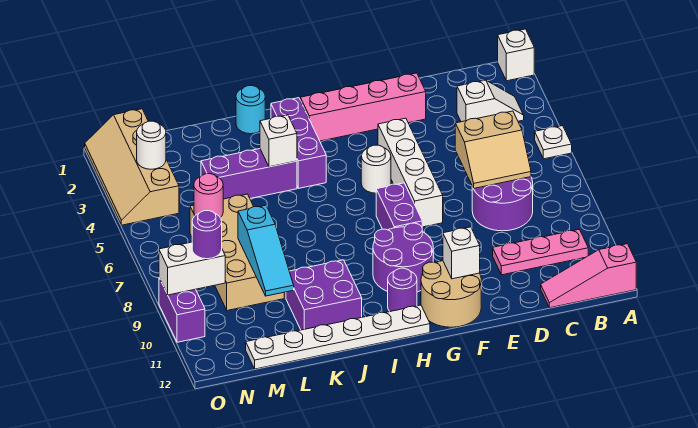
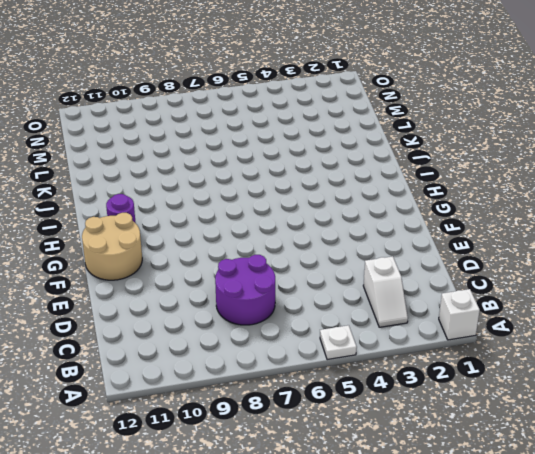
none -> pink slope A12:C12 level 1 top A
none -> pink plate B10:D10 level 1
none -> pink brick E2:H2 level 1

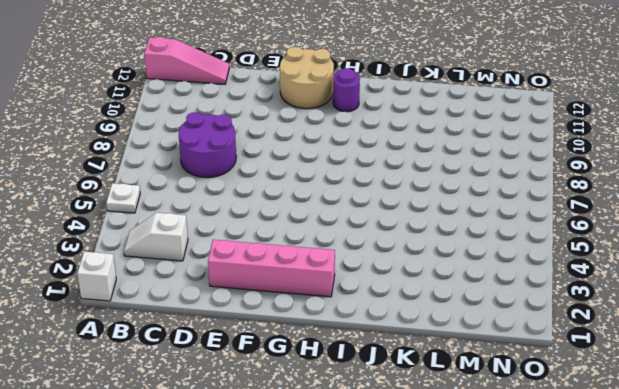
none -> pink plate B10:D10 level 1
none -> white brick F4:F7 level 1
none -> white round brick G5 level 1

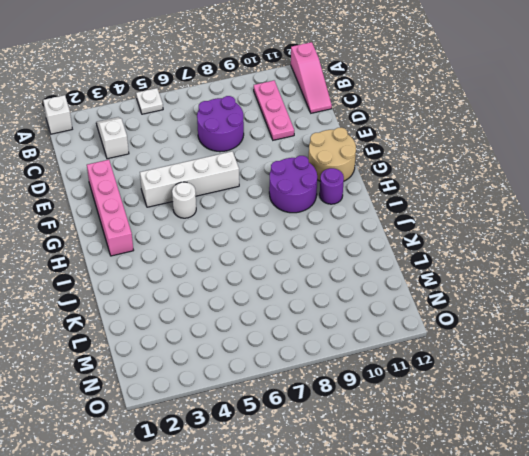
none -> purple brick G7:G8 level 1
none -> white plate H12:M12 level 1
none -> purple brick I2:I4 level 1

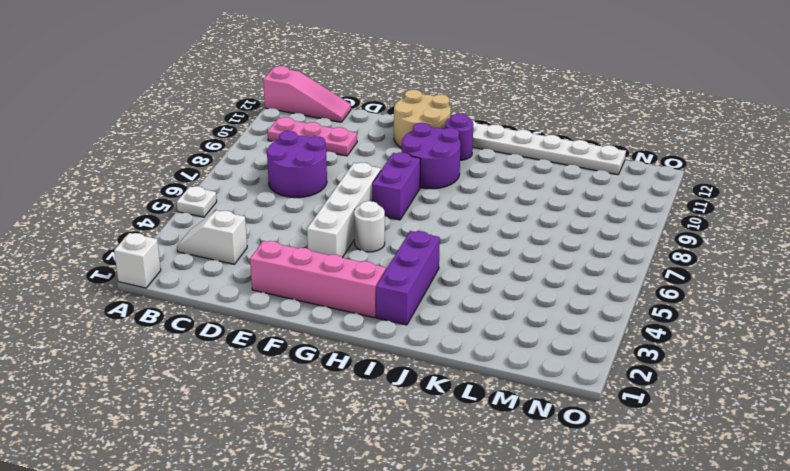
none -> cyan round brick J1 level 1
none -> purple brick J4:L4 level 1
none -> purple brick J10:K11 level 1

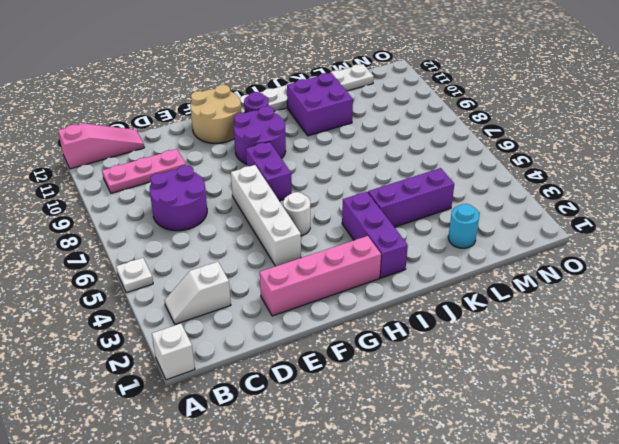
cyan round brick L2 level 1 -> cyan round brick J1 level 1
none -> tan brick L6:M9 level 1
none -> tan slope N1:O4 level 1 top N
none -> purple brick O9:O10 level 1

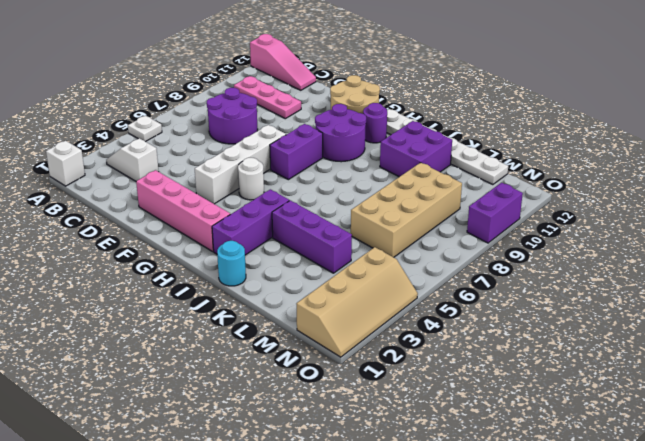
none -> tan slope C6:D7 level 2 top 6
none -> white brick F11 level 2
none -> white brick J4 level 2

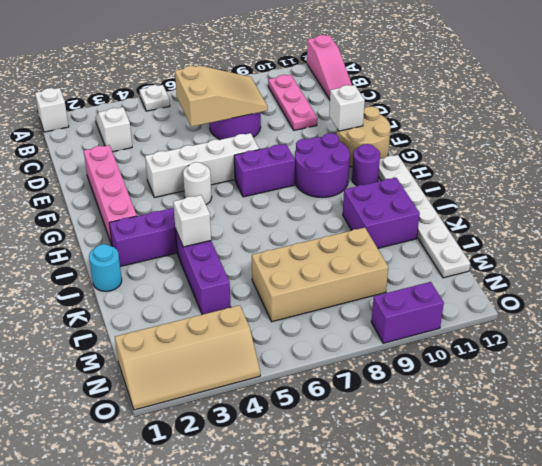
tan slope C6:D8 level 2 top 6 -> tan slope C6:D7 level 2 top 6
none -> cyan slope L8:L10 level 2 top 8
none -> pink round brick M6 level 2
none -> white round brick N3 level 2

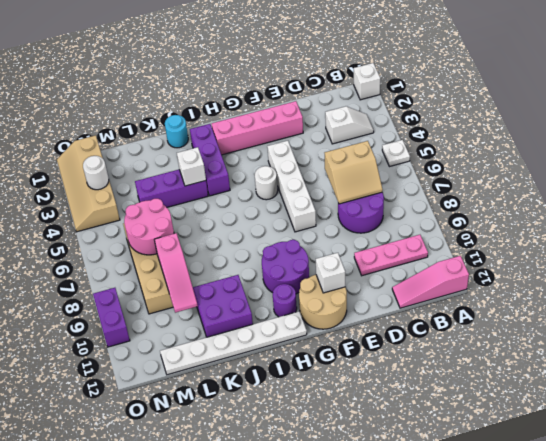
pink round brick L6:M7 level 2 -> pink round brick M6 level 2
pink slope L8:L10 level 2 top 8 -> cyan slope L8:L10 level 2 top 8
none -> purple brick G7:G8 level 1
none -> white brick N9:O9 level 2
none -> purple round brick N9 level 3

